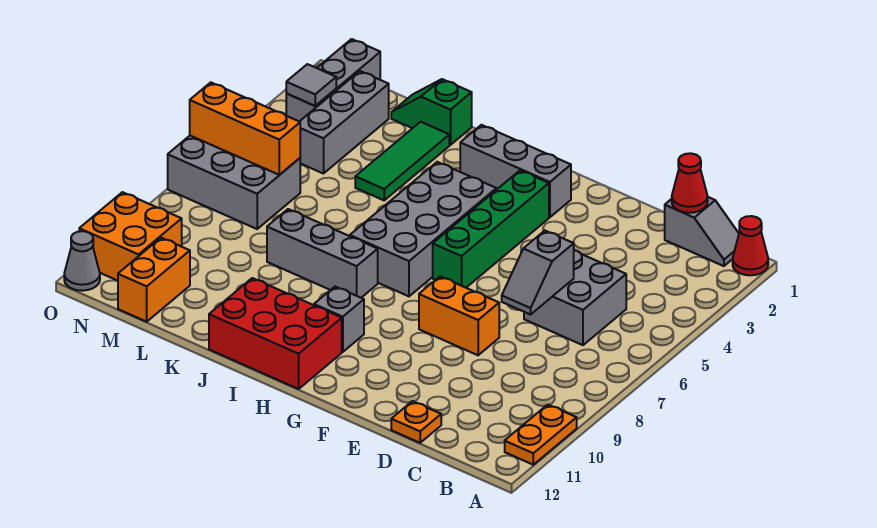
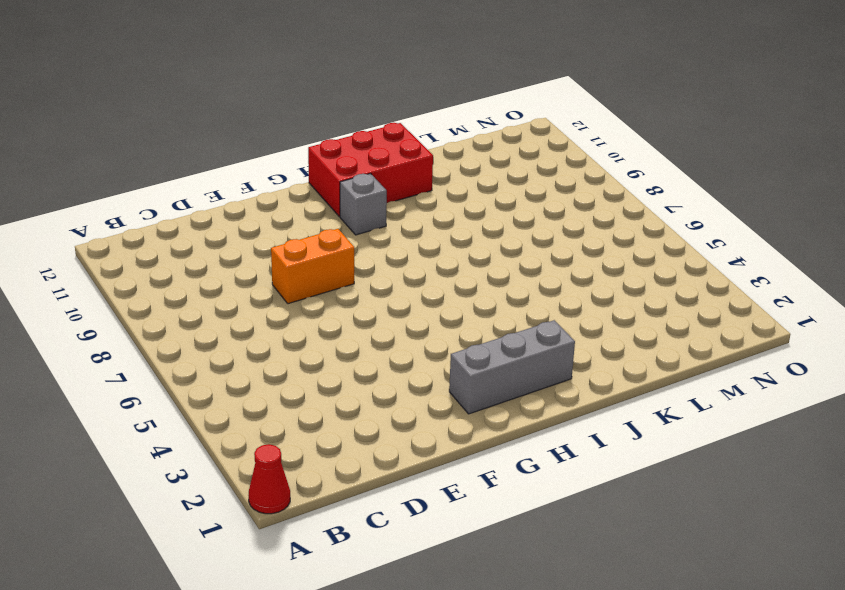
none -> orange plate A10:A11 level 1
none -> grey slope B1:C1 level 1 top C
none -> grey brick C5:D6 level 1

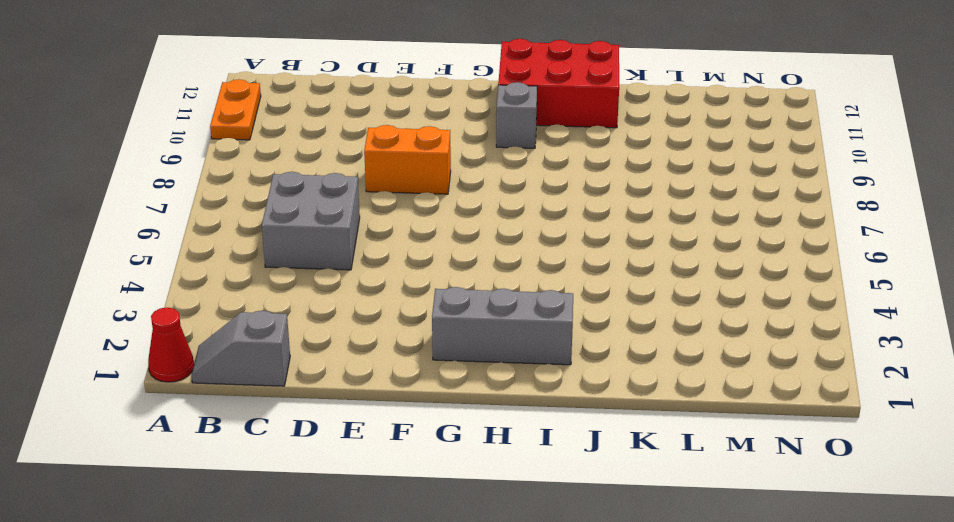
none -> orange plate D12 level 1
none -> green brick G3:G6 level 1
none -> grey brick H4:I7 level 1

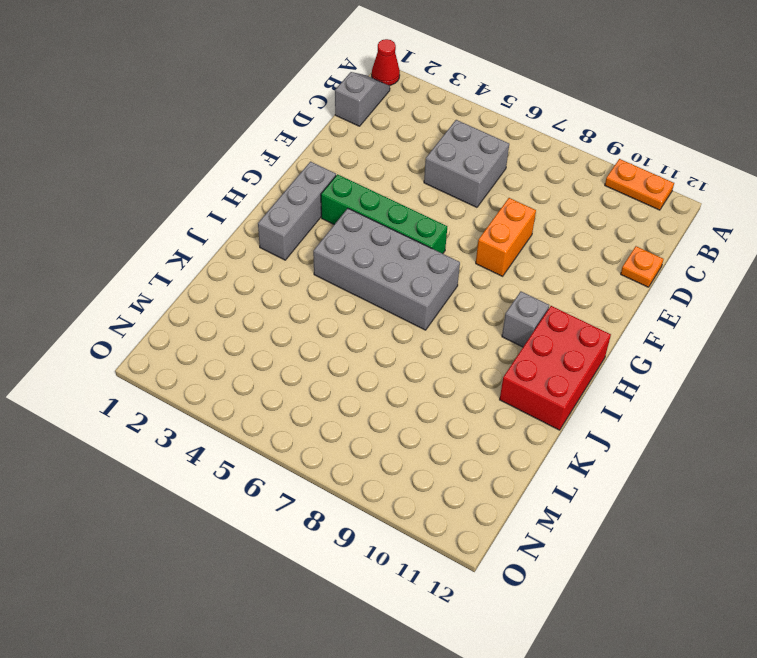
none -> grey brick I8:K8 level 1
none -> green slope K1:L1 level 1 top K
none -> green tile K2:K4 level 1

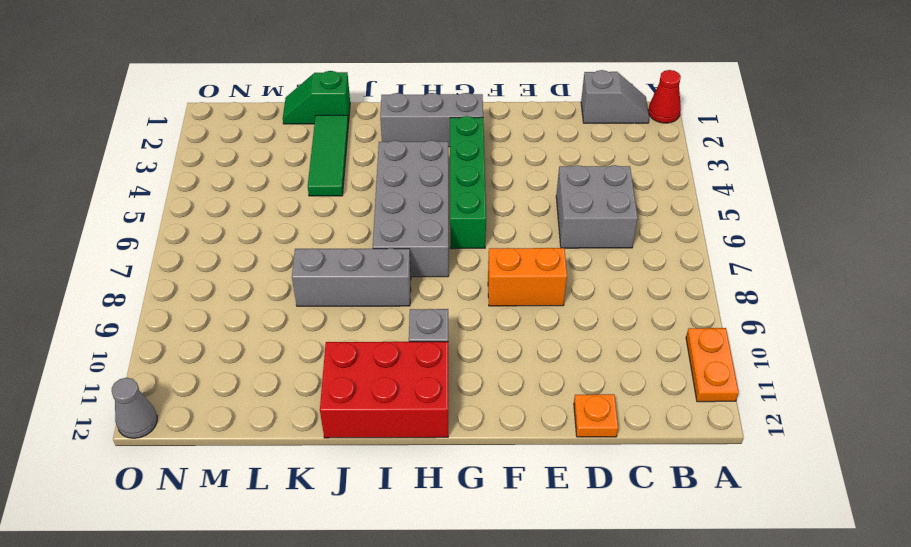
none -> grey brick M2:M4 level 1
none -> grey brick M6:O7 level 1
none -> orange brick M11:M12 level 1

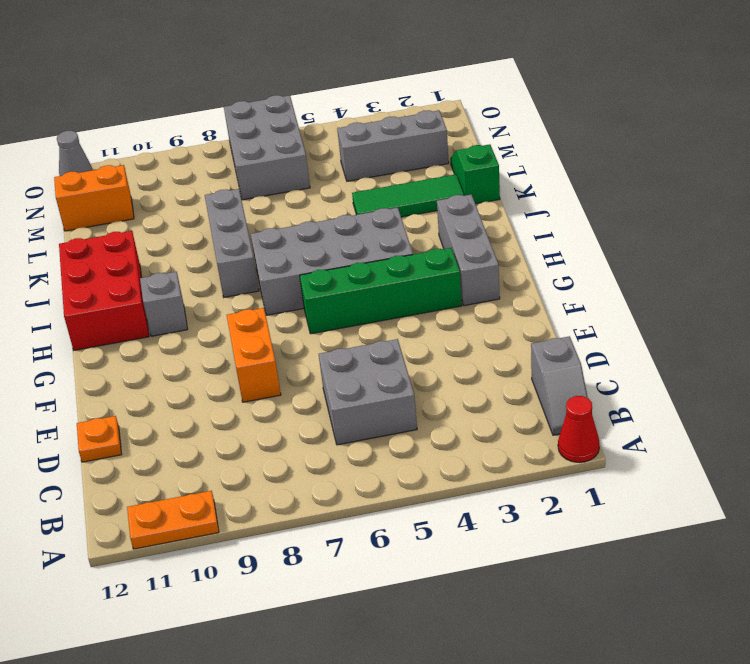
none -> grey brick N1:N3 level 1
none -> orange brick N10:O11 level 1
none -> red cone C1 level 2

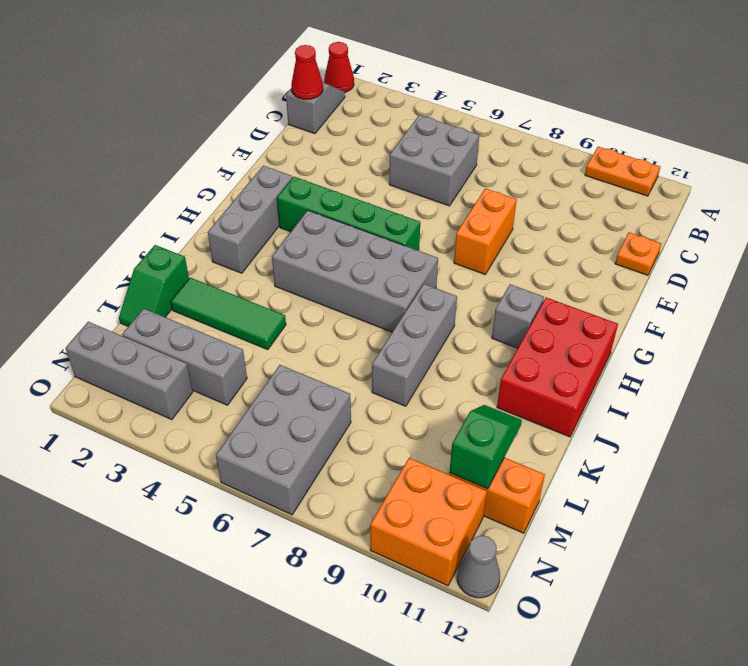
green slope L11:M11 level 2 top M -> none
none -> grey slope D6:D7 level 2 top 6
none -> orange brick M6:O6 level 2
none -> grey tile N3 level 2

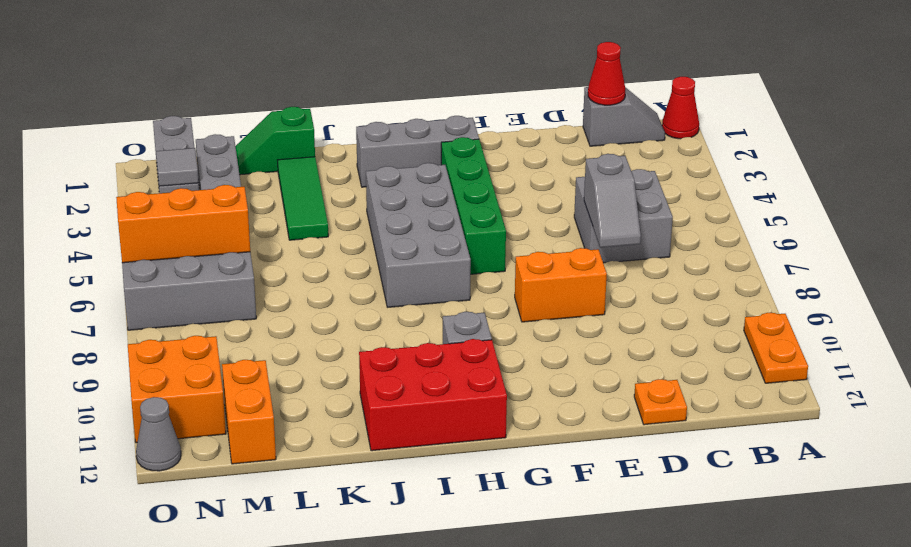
none -> grey brick I8:K8 level 1

